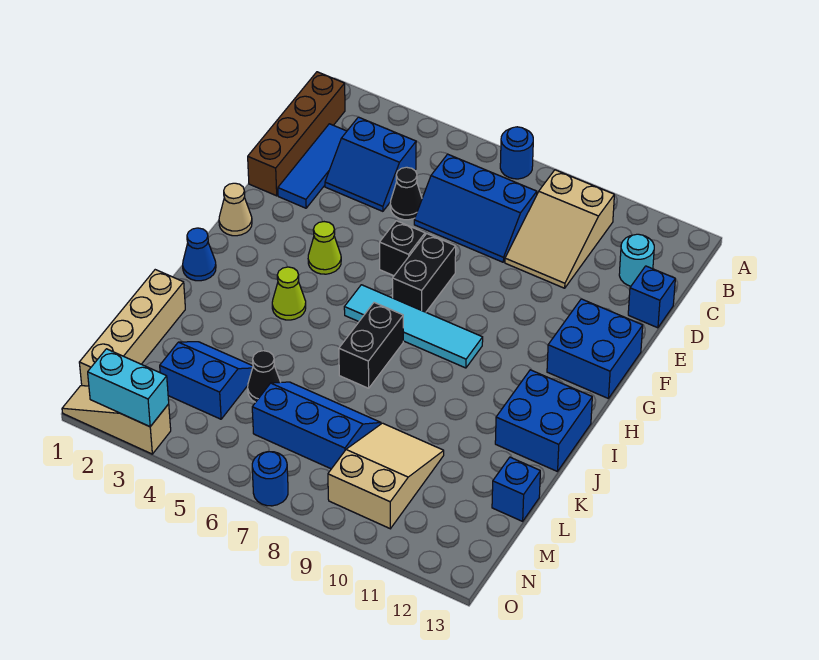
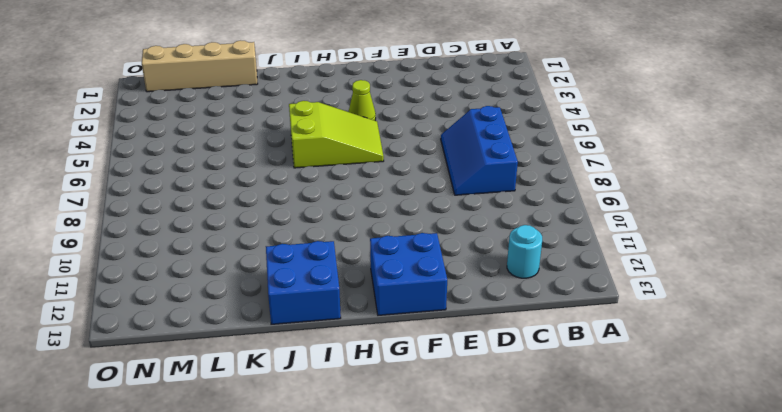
lime slope G5:I6 level 1 top I -> cyan tile H6:H9 level 1
none -> blue round brick A7 level 1
none -> brown brick B1:E1 level 1
none -> tan slope B9:D10 level 1 top B

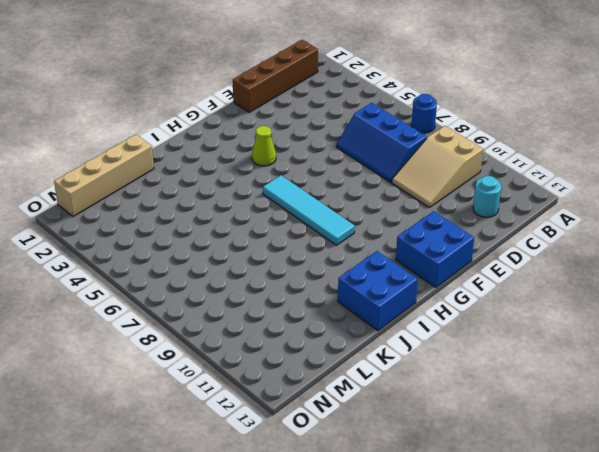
none -> blue tile C2:E2 level 1
none -> blue slope C3:D4 level 1 top C
none -> black cone D5 level 1

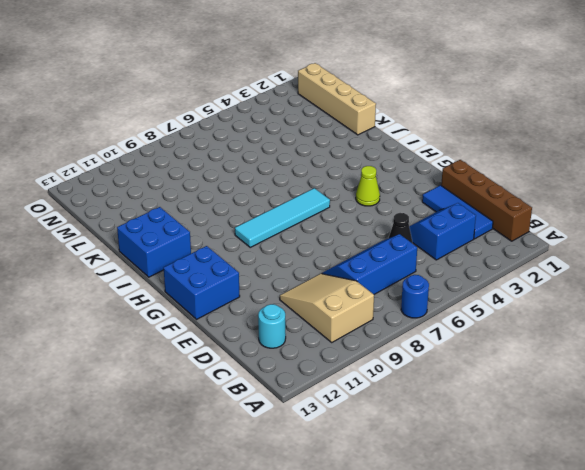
none -> blue brick D13 level 1
none -> black brick F6 level 1
none -> black brick F7:G7 level 1

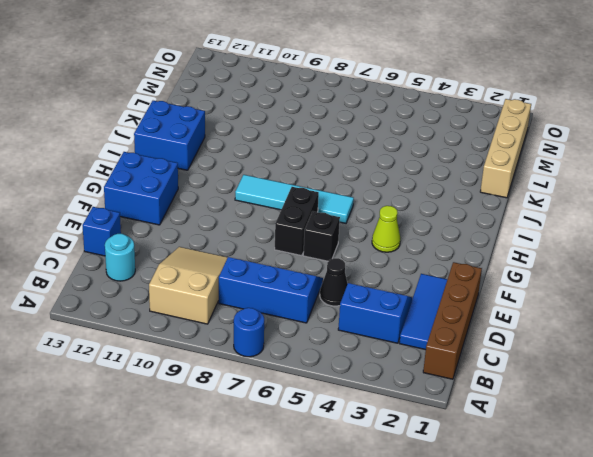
none -> tan cone G1 level 1
none -> blue cone I1 level 1
none -> lime cone I4 level 1

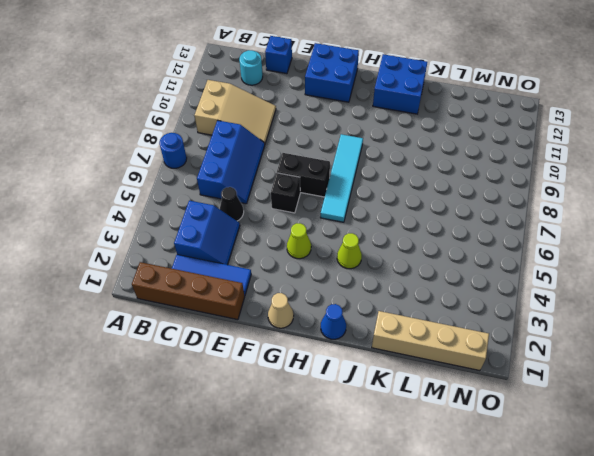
none -> black brick I7:J7 level 1
none -> blue slope L3:M4 level 1 top M
none -> black cone L5 level 1

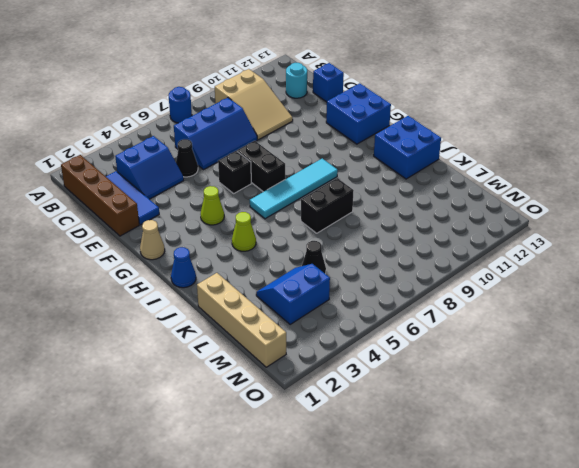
black brick J7:J8 level 1 -> black brick I7:J7 level 1
none -> blue slope L6:M8 level 1 top M
none -> tan slope L9:N10 level 1 top N
none -> blue brick L13 level 1

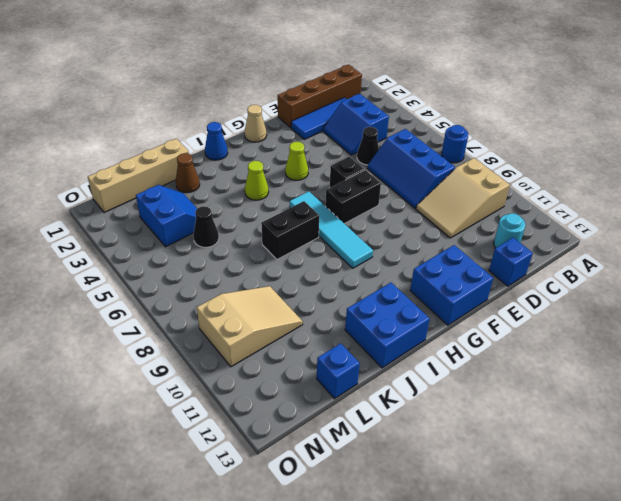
brown cone K2 level 1 -> none
none -> blue slope L6:M8 level 1 top M
none -> tan slope O1:O3 level 1 top 3
none -> blue round brick O7 level 1

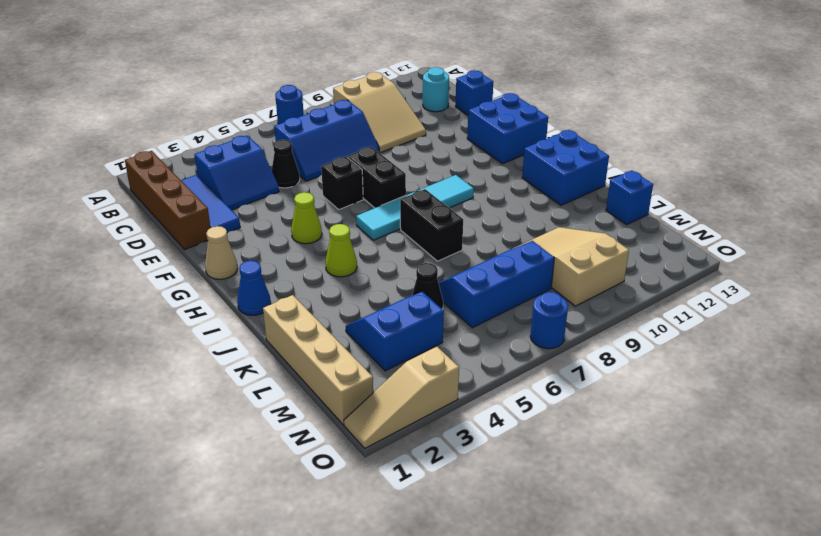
none -> cyan brick O2:O3 level 2

